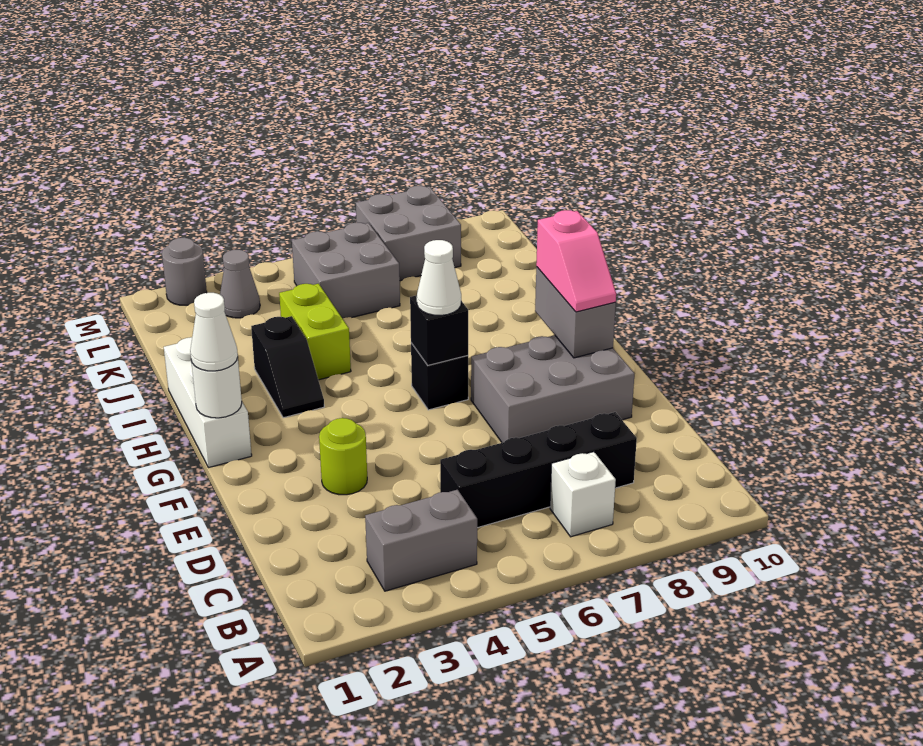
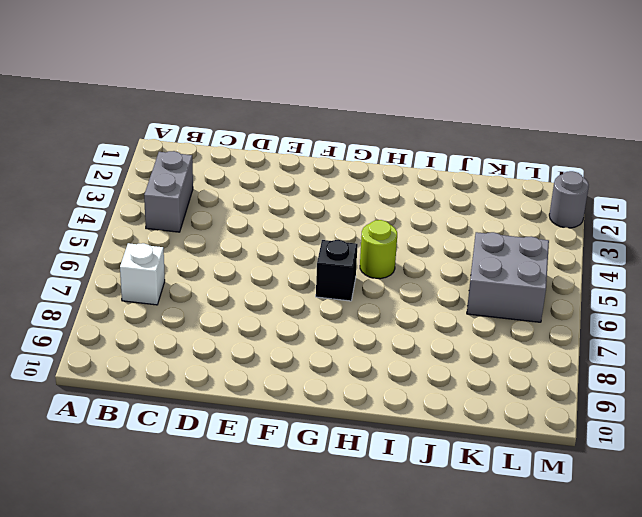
lime round brick H5 level 1 -> lime round brick E3 level 1
none -> black brick C5:C8 level 1
none -> grey brick E7:F9 level 1
none -> white brick G1:I1 level 1

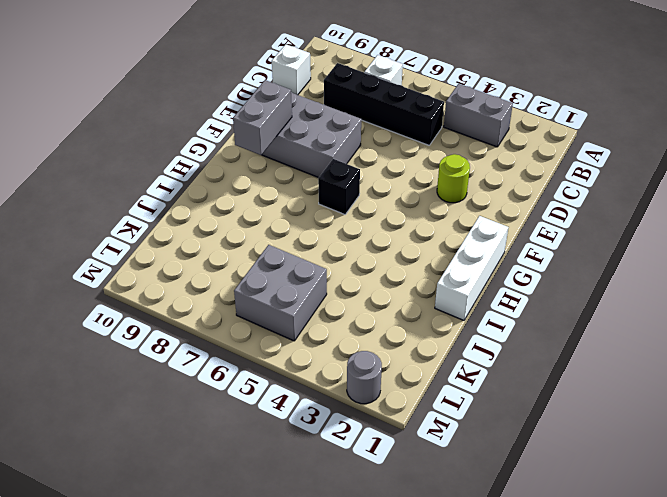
white brick C10 level 1 -> none
none -> black slope H3:I3 level 1 top I
none -> lime brick I4:J4 level 1
none -> grey cone L3 level 1

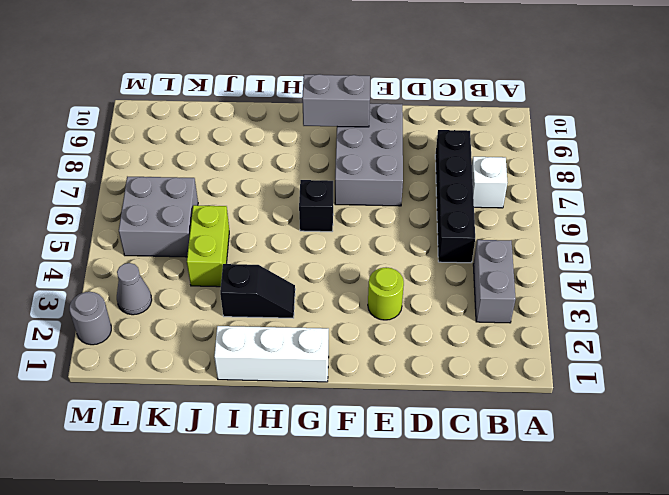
lime brick J4:J5 level 1 -> lime brick I4:J4 level 1
none -> grey brick L7:M8 level 1
none -> white round brick G1 level 2
none -> black brick G6 level 2

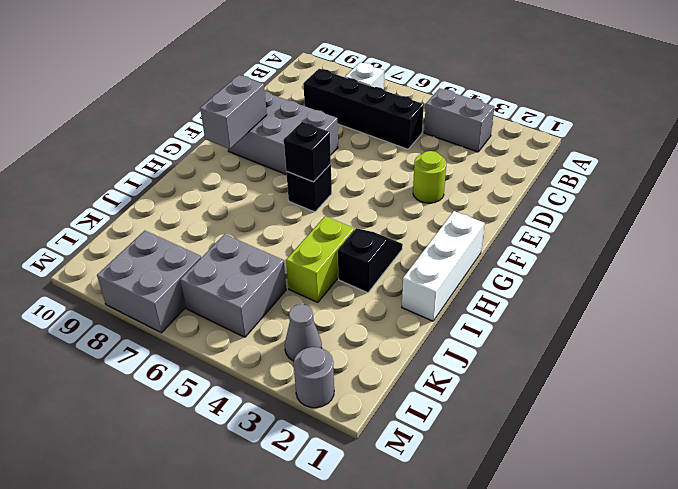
none -> white round brick G1 level 2
none -> pink slope F9:G9 level 3 top G
none -> white cone G1 level 3

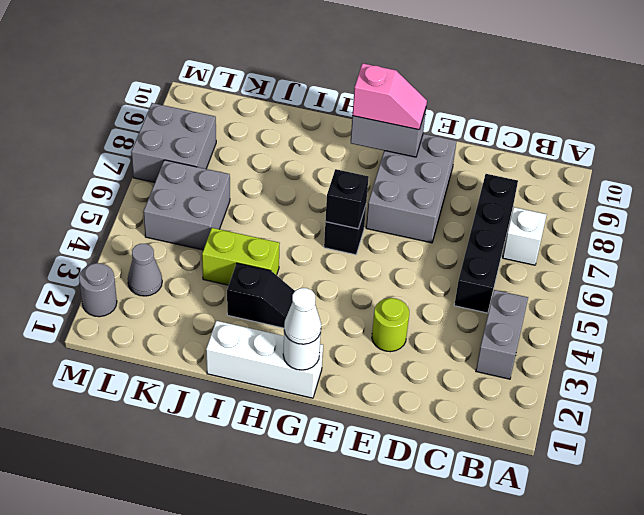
none -> white cone G6 level 3

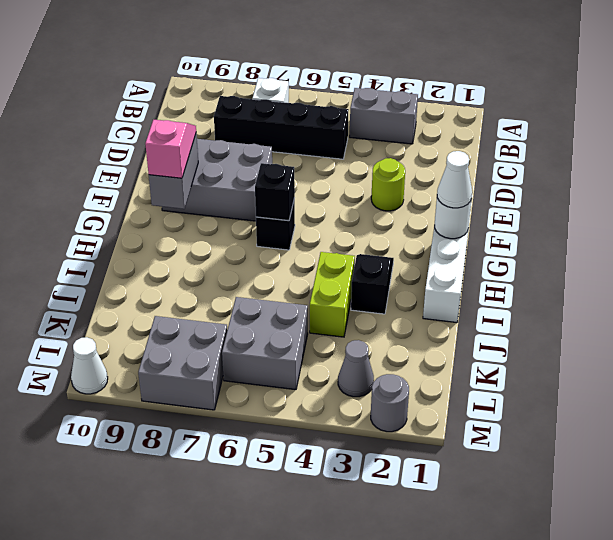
white cone M10 level 1 -> white cone G6 level 3

